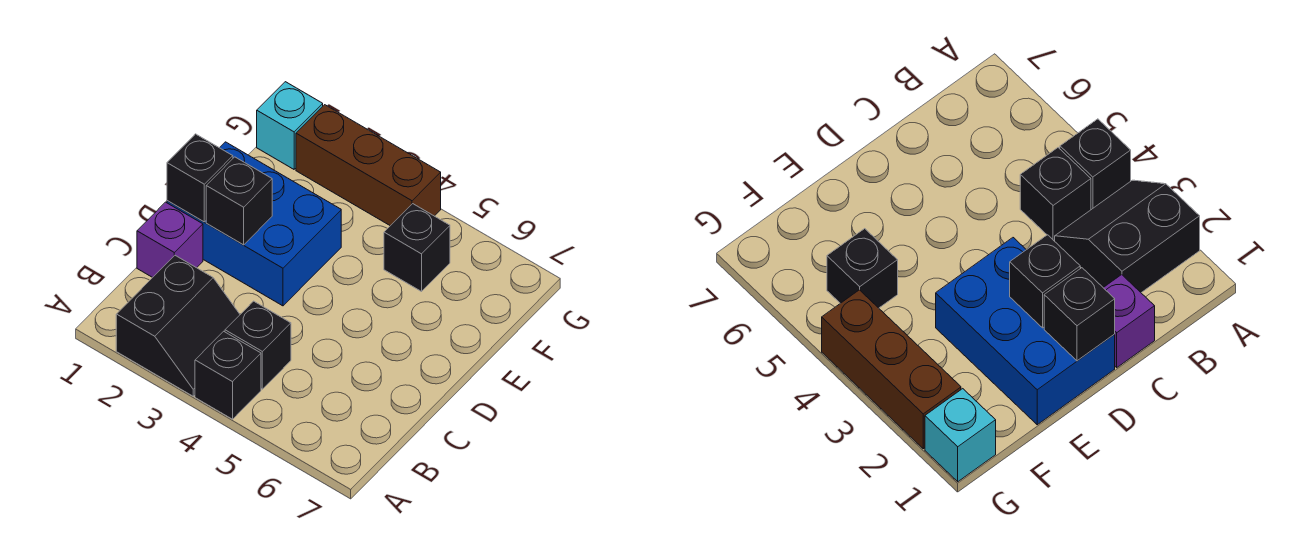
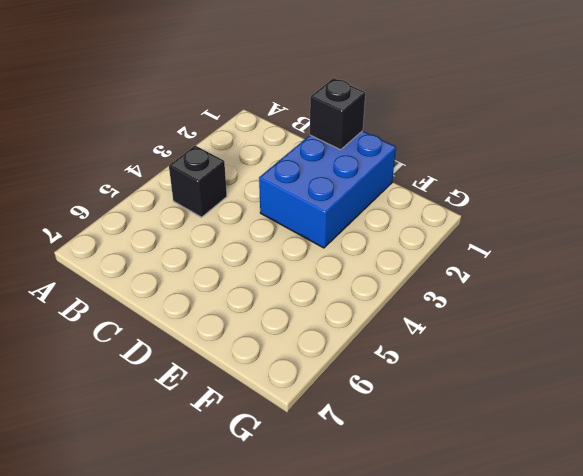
none -> black slope A2:B3 level 1 top 2
none -> black brick A4 level 1

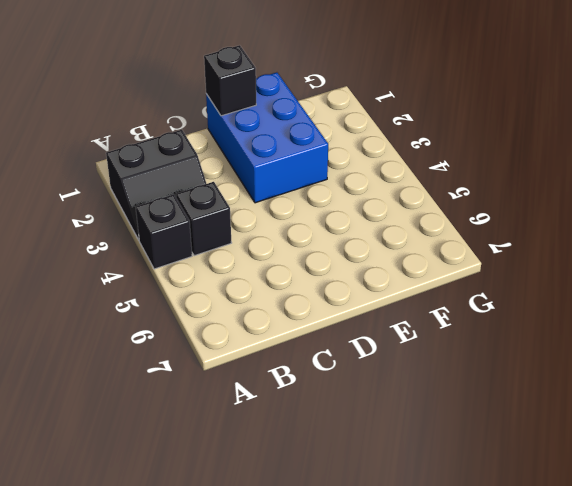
none -> purple brick C1 level 1
none -> black brick F5 level 1

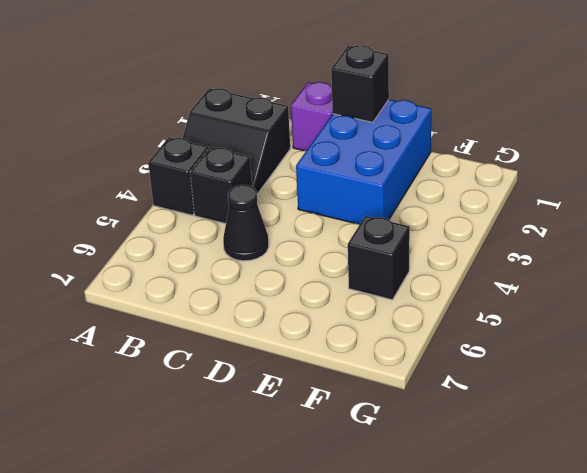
black cone C5 level 1 -> none
none -> cyan brick G1 level 1
none -> brown brick G2:G4 level 1

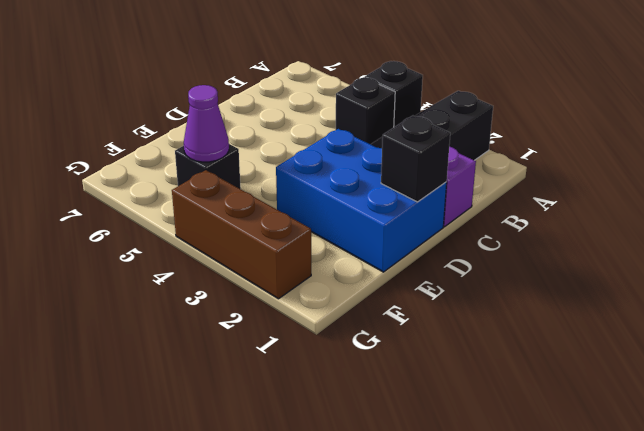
purple cone F5 level 2 -> none
none -> cyan brick G1 level 1
none -> black brick D2 level 2

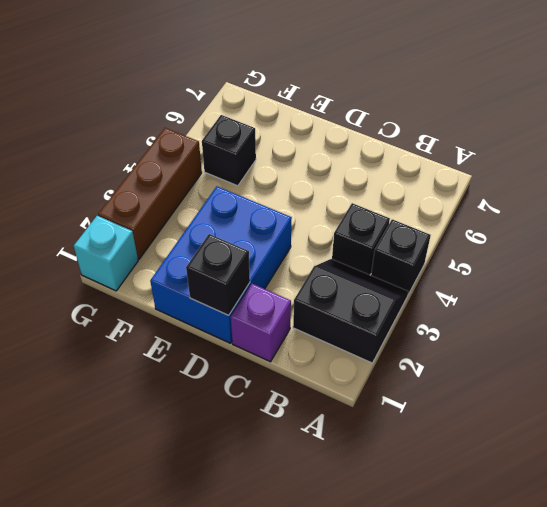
none -> black brick D2 level 2

